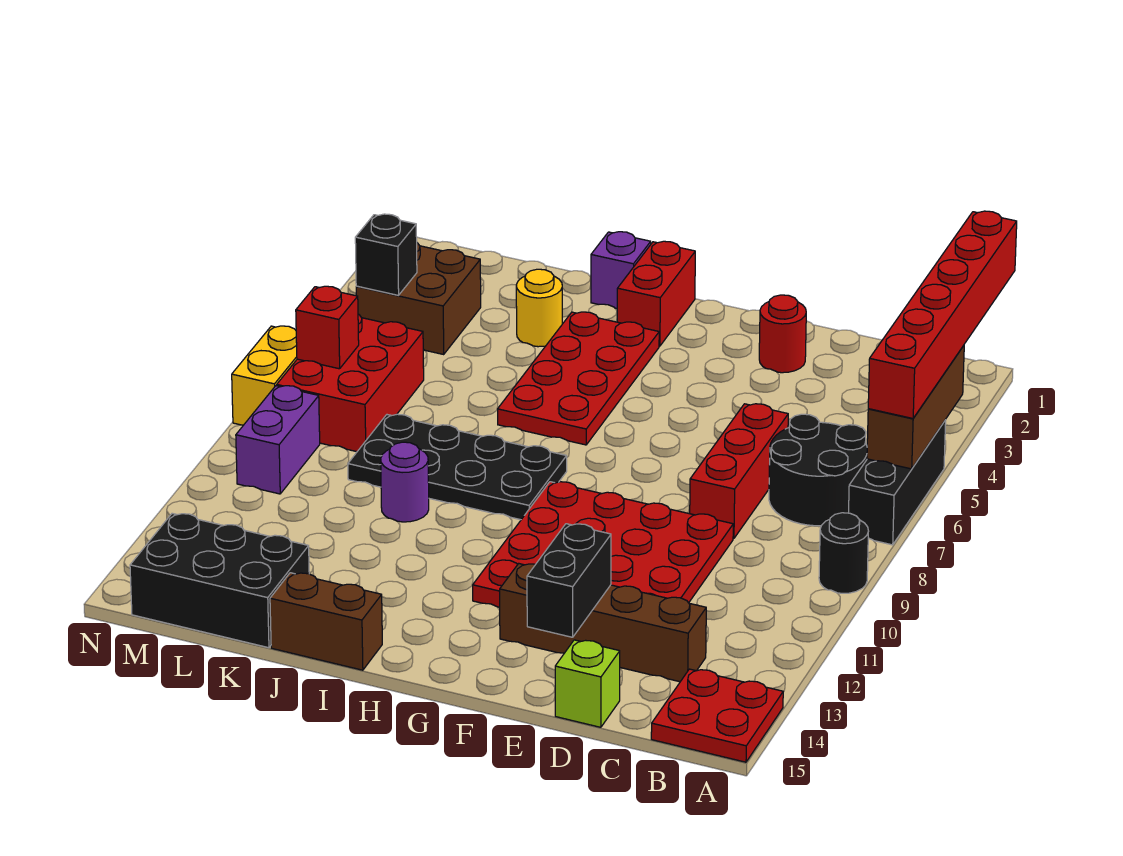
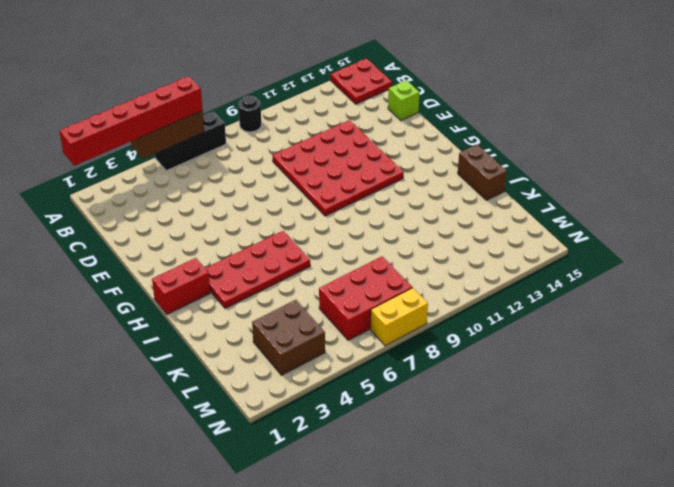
none -> black round brick B6:C7 level 1
none -> brown brick C13:F13 level 1
none -> red brick D6:D8 level 1

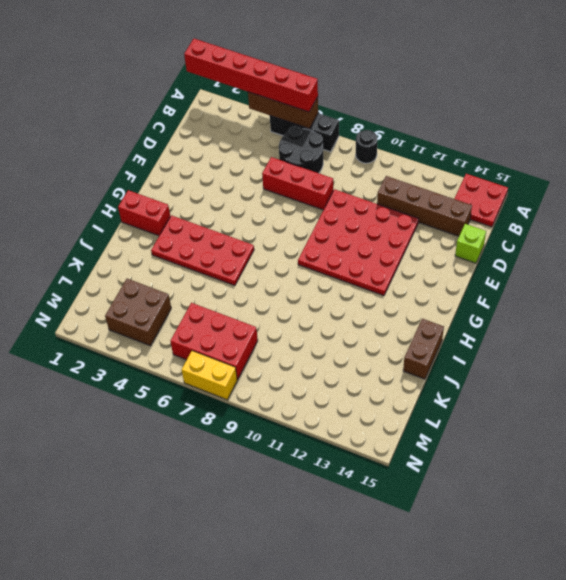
brown brick C11:C14 level 1 -> brown brick C13:F13 level 1
none -> red round brick E2 level 1
none -> black plate H8:K9 level 1
none -> purple brick I1 level 1

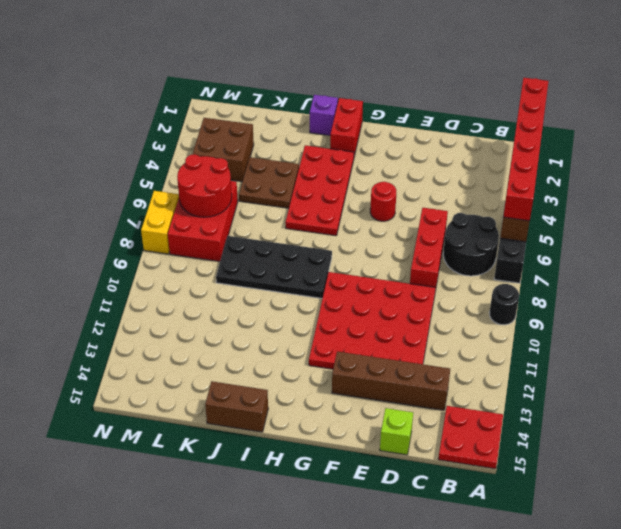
red round brick F5 level 1 -> red round brick E2 level 1
brown plate J4:K5 level 1 -> none
red round brick L6:M7 level 2 -> red brick M7 level 2
none -> yellow round brick J3 level 1
none -> purple round brick J10 level 1
none -> black brick K14:M15 level 1

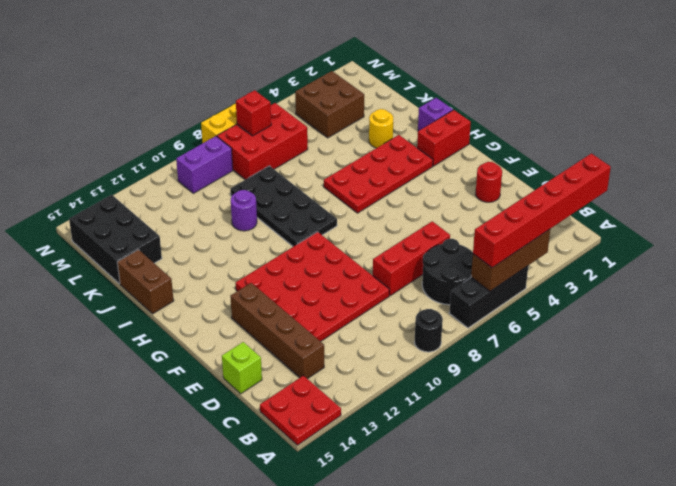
none -> black brick E13:E14 level 2
none -> black brick M4 level 2

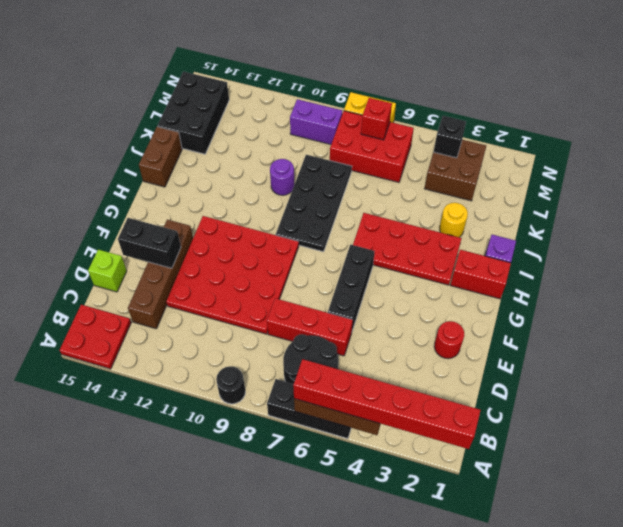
black brick E6:G6 level 1 -> none

